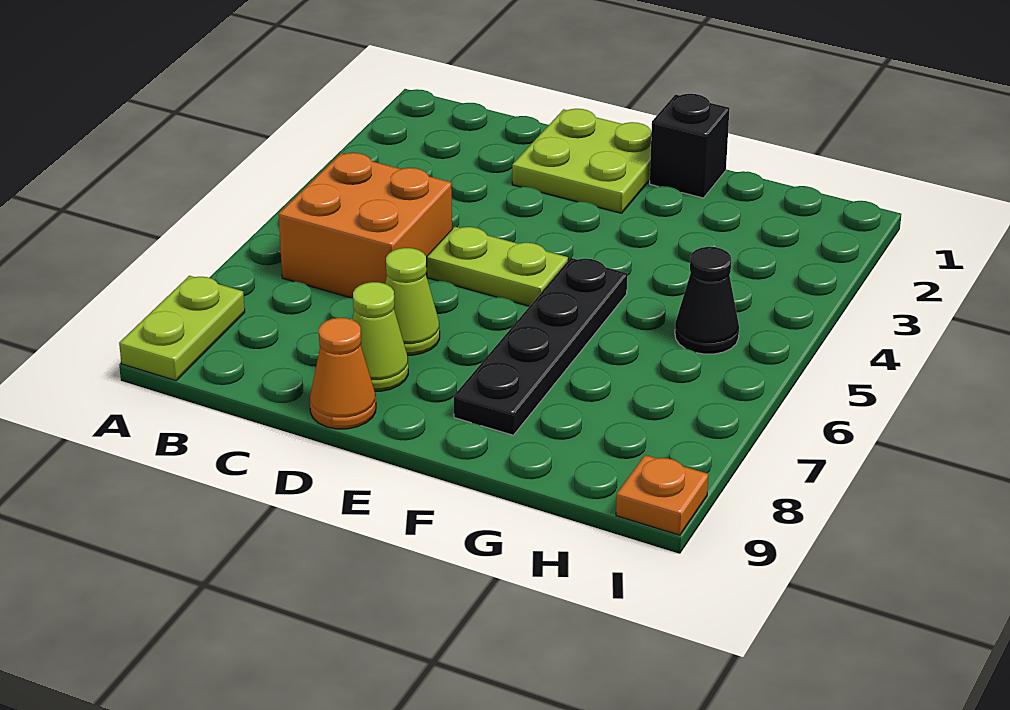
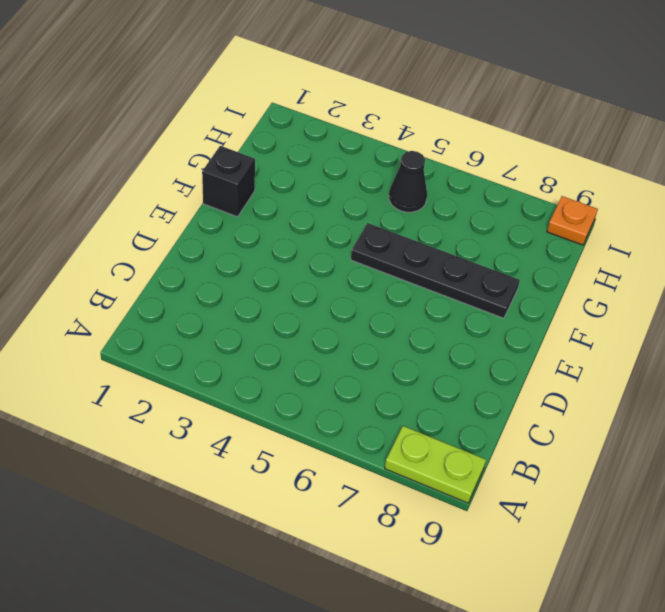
none -> orange brick B5:C6 level 1
none -> lime plate D1:E2 level 1

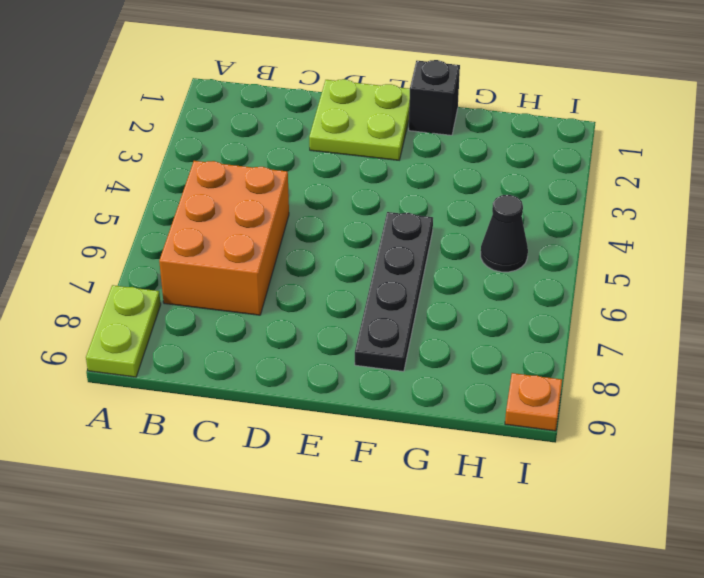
orange brick B5:C7 level 1 -> orange brick B5:C6 level 1
none -> lime plate D5:E5 level 1
none -> lime cone D7 level 1

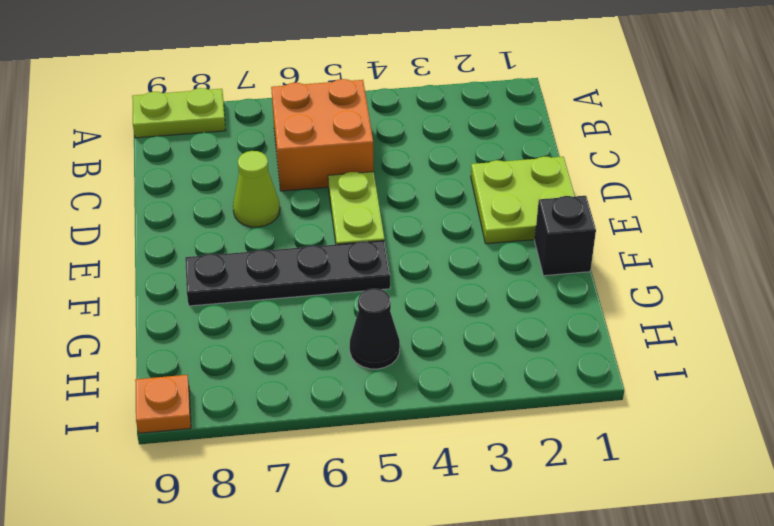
none -> lime cone D8 level 1
none -> orange cone D9 level 1

